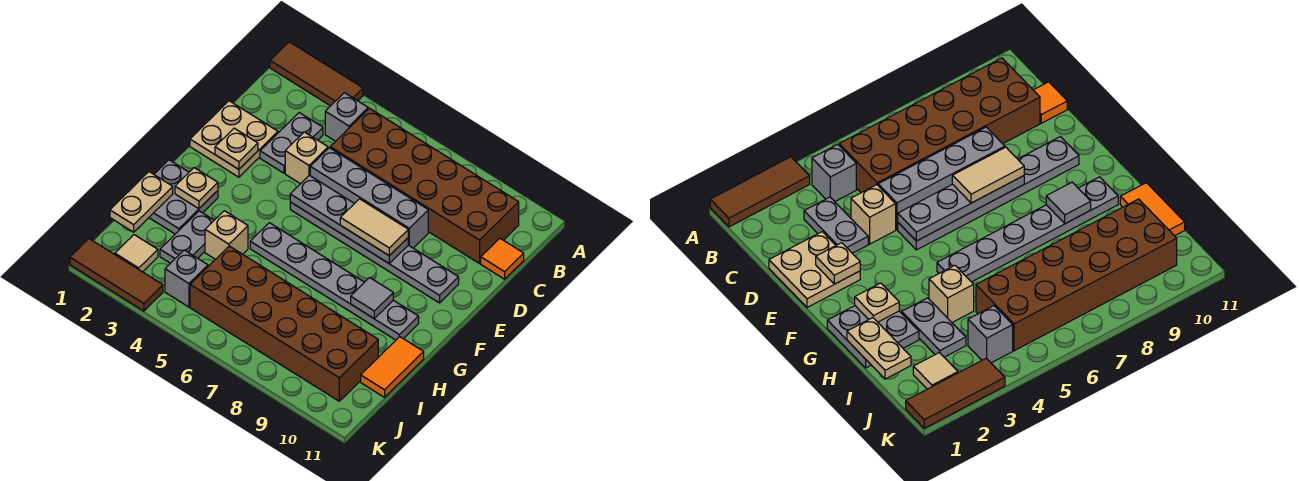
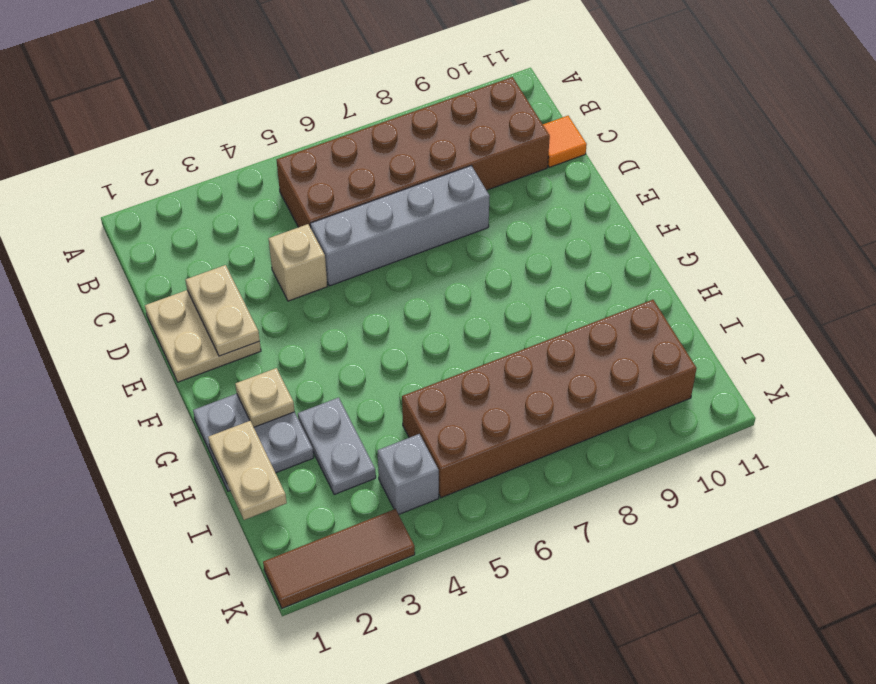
tan plate D2:E2 level 2 -> tan plate E2 level 2
none -> brown tile A1:A3 level 1
none -> grey brick B4 level 1
none -> grey plate C3:D3 level 1

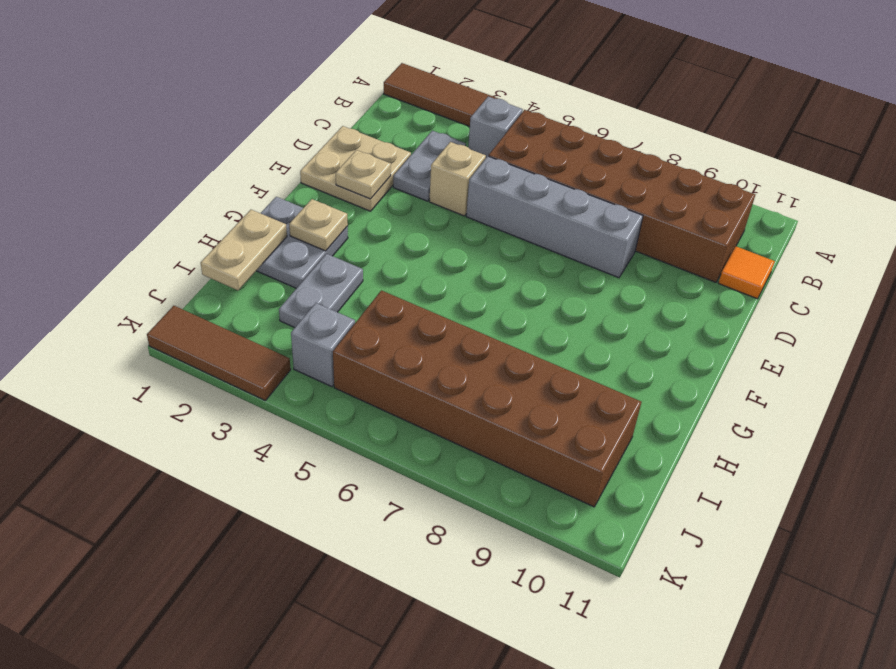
none -> grey plate E5:E10 level 1
none -> grey plate G5:G10 level 1
none -> tan brick H4 level 1

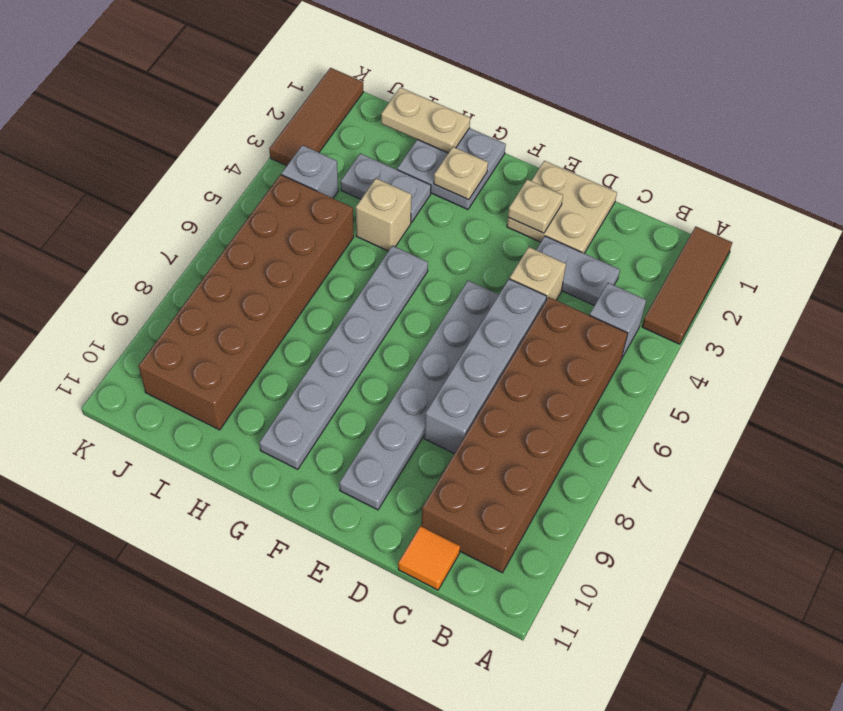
none -> orange tile H11:I11 level 1
none -> tan tile J2 level 1
none -> grey plate E5:E8 level 2

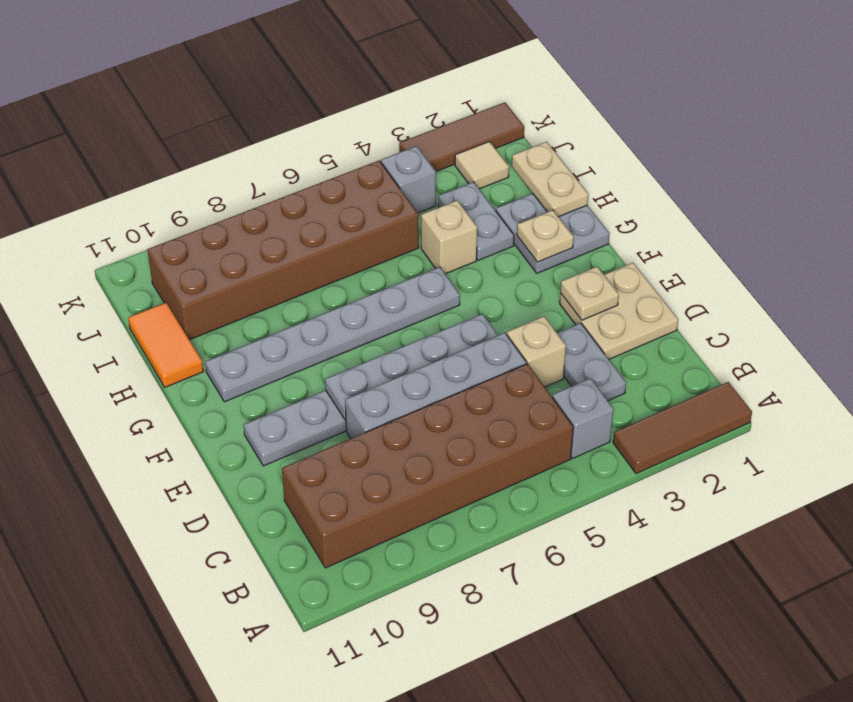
none -> orange tile C11 level 1
none -> grey tile G9 level 2
none -> tan tile E7:E8 level 3

